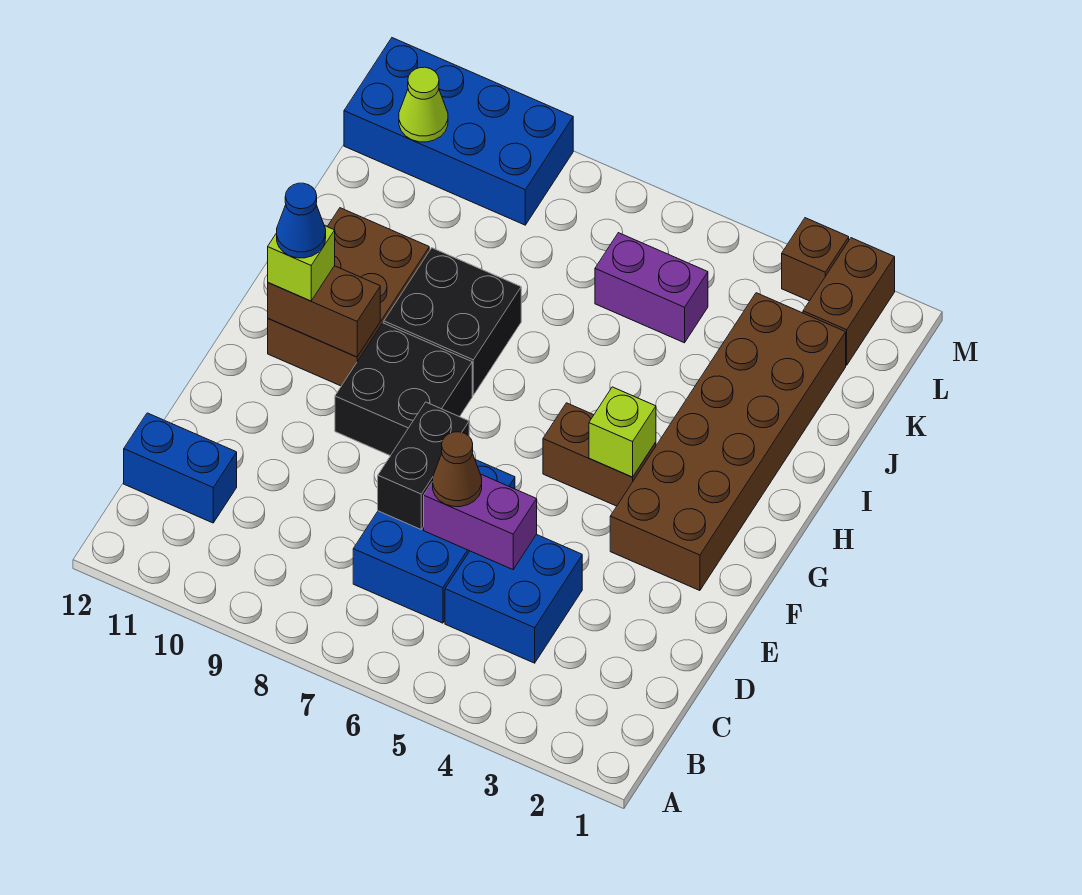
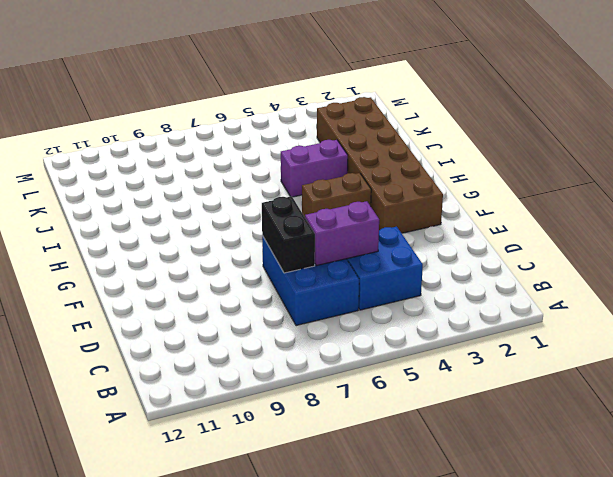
purple brick I4:I5 level 1 -> purple brick K5:K6 level 1
none -> blue brick C11:C12 level 1
none -> black brick F8:G9 level 1
none -> brown brick G10:I11 level 1

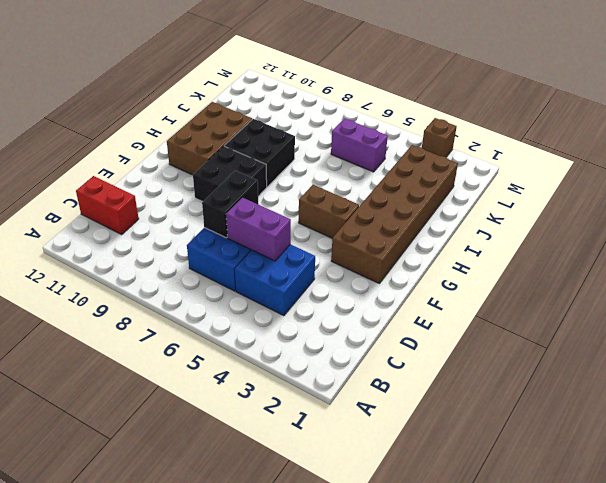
red brick C11:C12 level 1 -> blue brick C11:C12 level 1
none -> brown brick L2:M2 level 1
none -> blue brick L9:M12 level 1
none -> lime brick G4 level 2

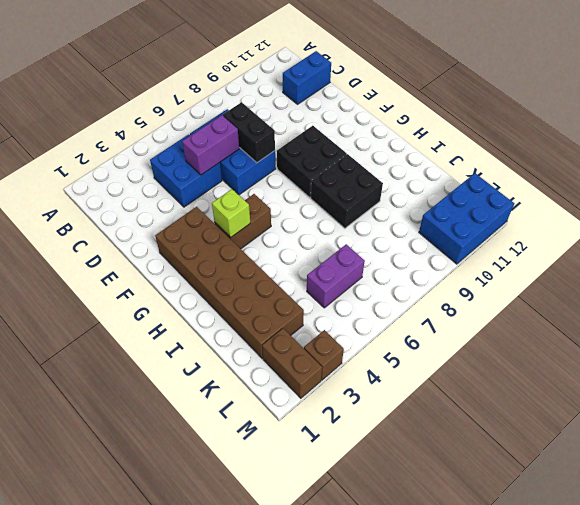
blue brick L10:M12 level 1 -> blue brick L9:M12 level 1
none -> brown brick G10:I11 level 1
none -> brown brick G10:G11 level 2
none -> lime cone L11 level 2

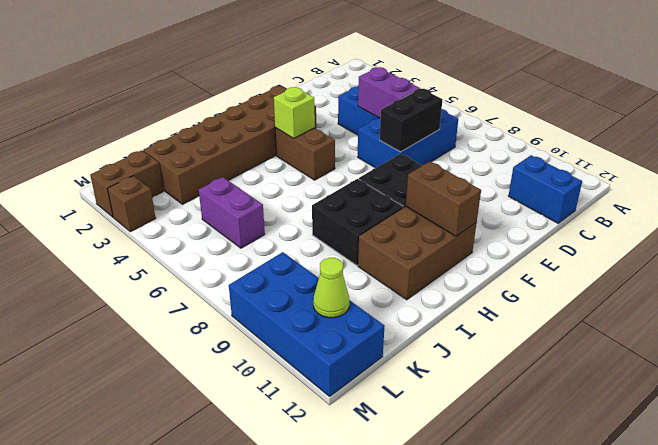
none -> brown cone D6 level 3
none -> lime brick G11 level 3
none -> blue cone G11 level 4

